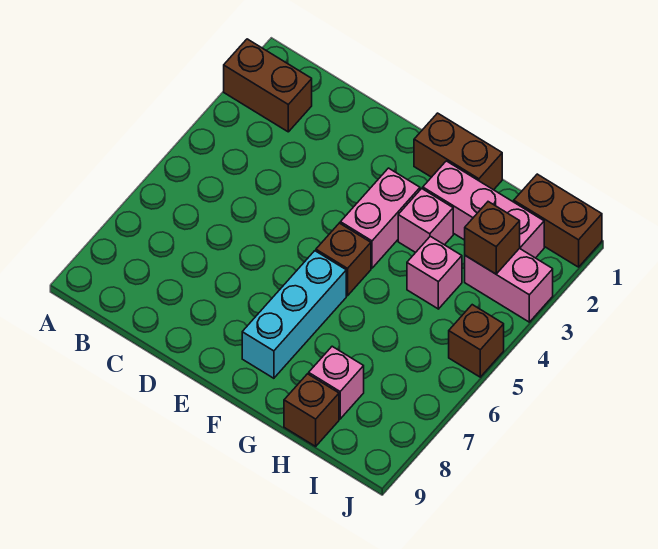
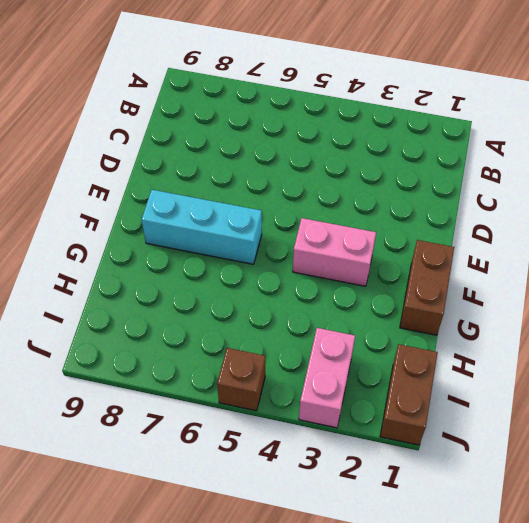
none -> brown brick A2:B2 level 1
none -> brown brick F5 level 1
none -> pink brick G2:I2 level 1

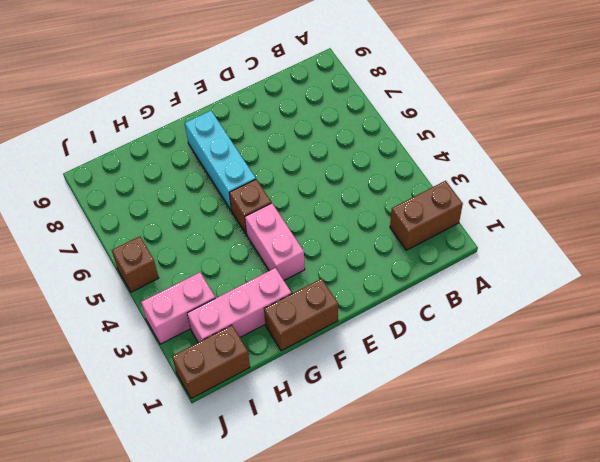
none -> pink brick G3 level 1
none -> pink brick H4 level 1
none -> pink brick H8 level 1

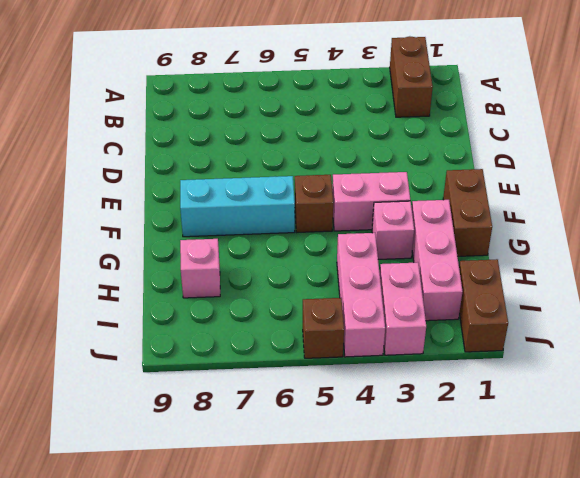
pink brick H4:J4 level 1 -> pink brick H4 level 1
none -> brown brick H9 level 1
none -> brown brick I3 level 2

